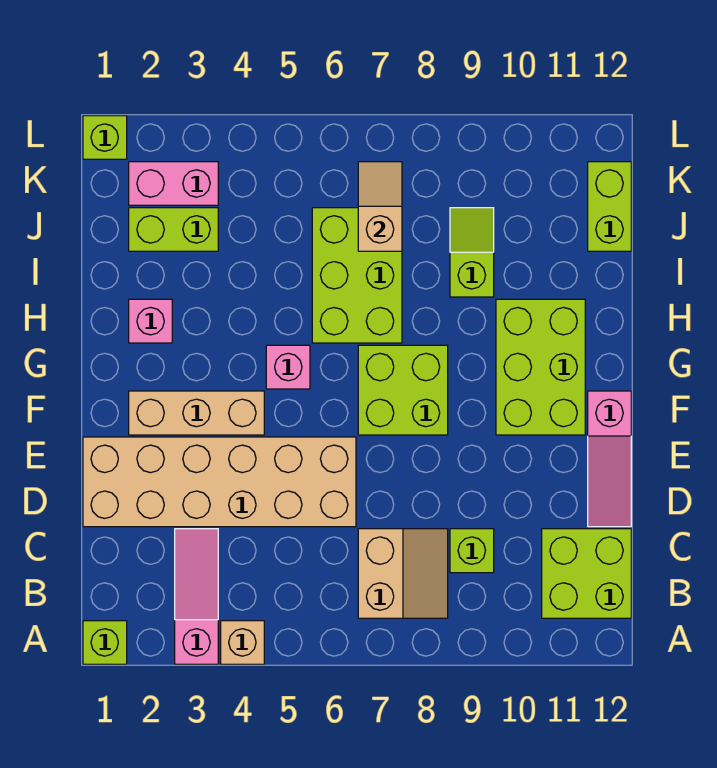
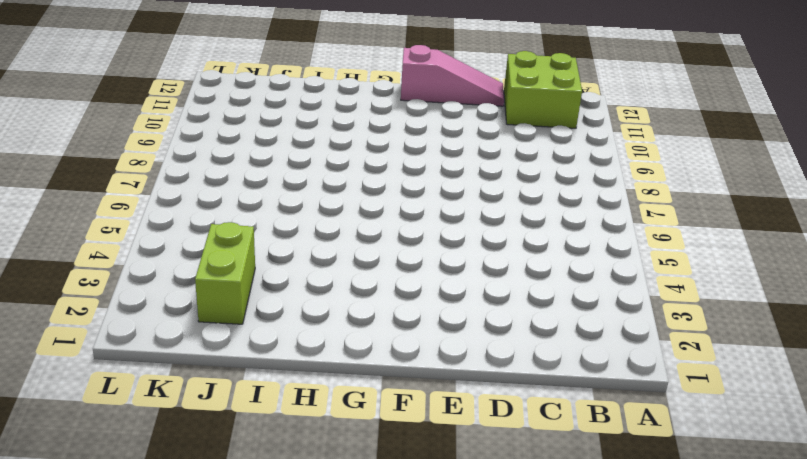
none -> lime brick A1 level 1
none -> pink slope A3:C3 level 1 top A
none -> tan brick A4 level 1

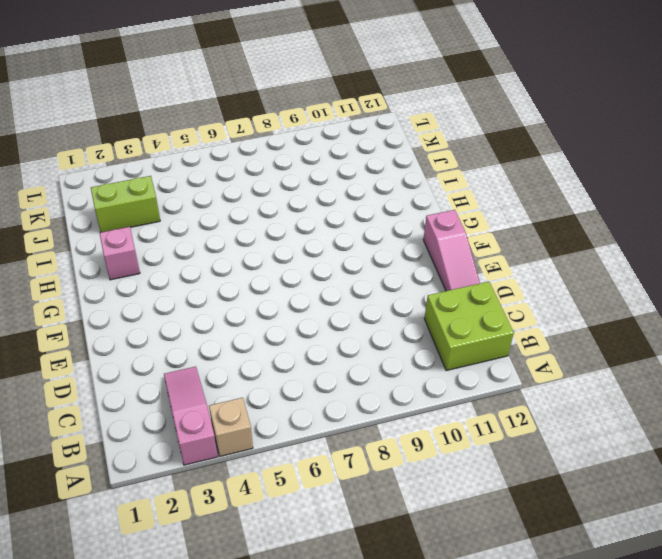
none -> lime brick A1 level 1
none -> tan slope B7:C8 level 1 top 7
none -> lime brick C9 level 1

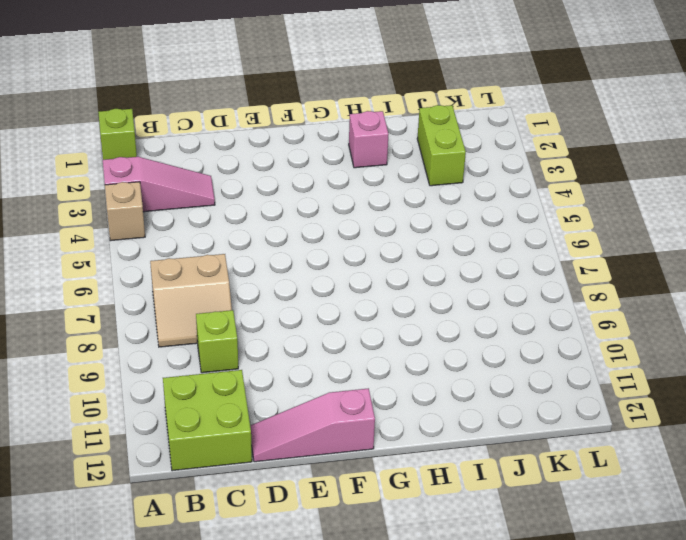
none -> tan brick D1:E6 level 1
none -> tan brick F2:F4 level 1
none -> lime brick F7:G8 level 1

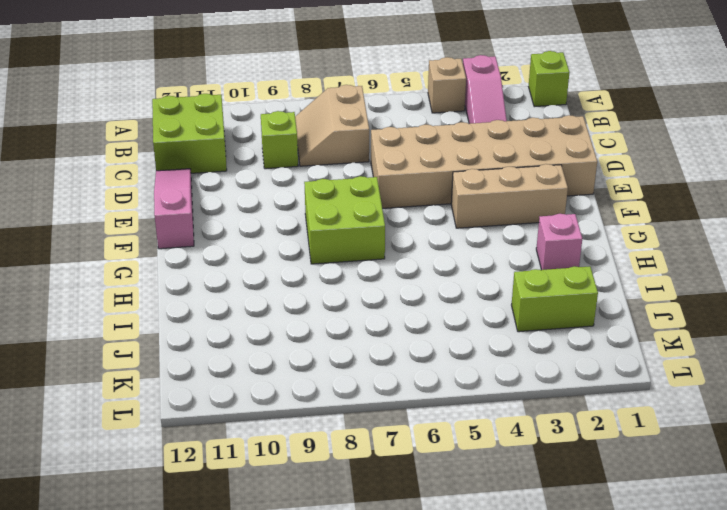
none -> lime brick F10:H11 level 1
none -> pink brick G5 level 1
none -> lime brick H6:J7 level 1

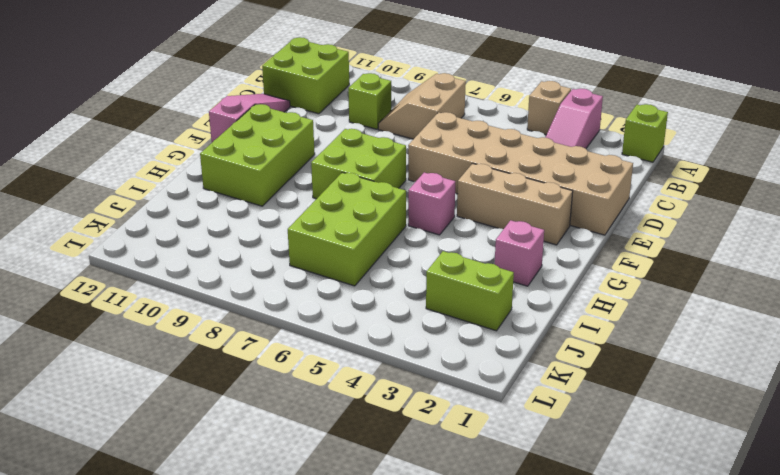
none -> lime slope I9:J9 level 1 top I
none -> lime brick J12:K12 level 1
none -> pink brick K2:K3 level 1

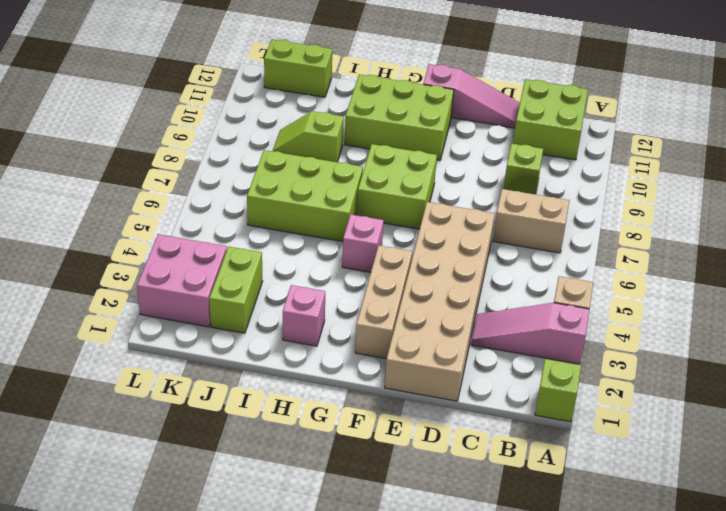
pink brick K2:L3 level 1 -> pink brick K2:K3 level 1
none -> lime brick L1 level 1
none -> tan slope J7:K7 level 2 top J

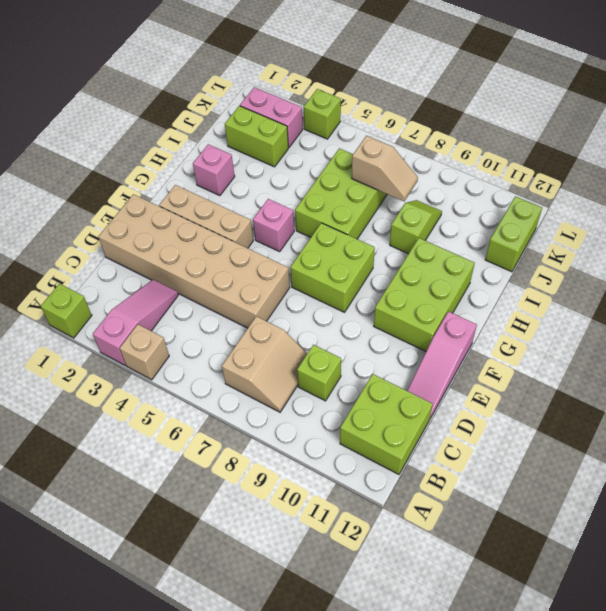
tan slope J7:J8 level 2 top 7 -> tan slope J7:K7 level 2 top J
lime brick L4 level 1 -> lime brick L1 level 1

